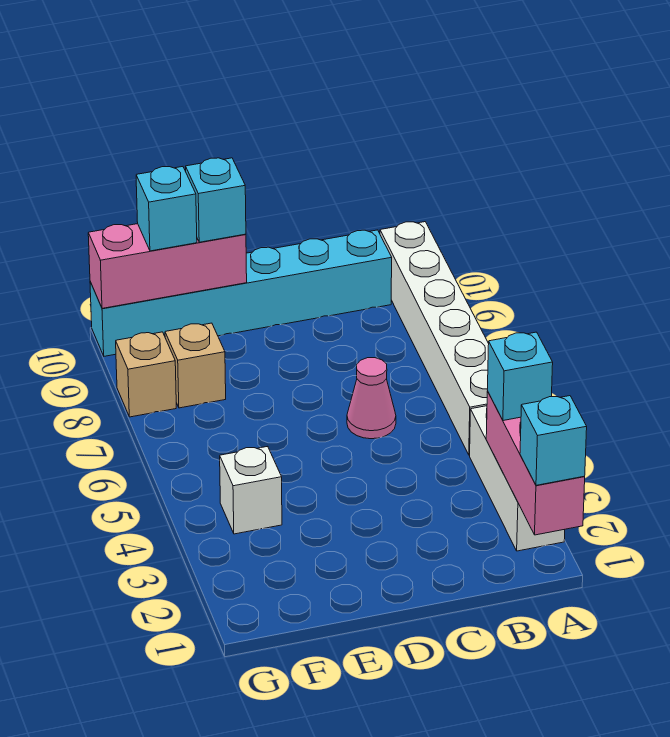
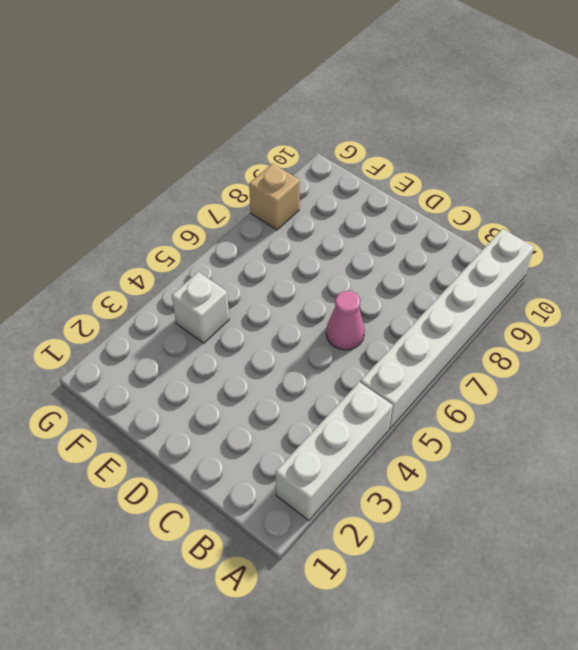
none -> cyan brick B10:G10 level 1
none -> tan brick F8 level 1
none -> pink brick A1:A3 level 2

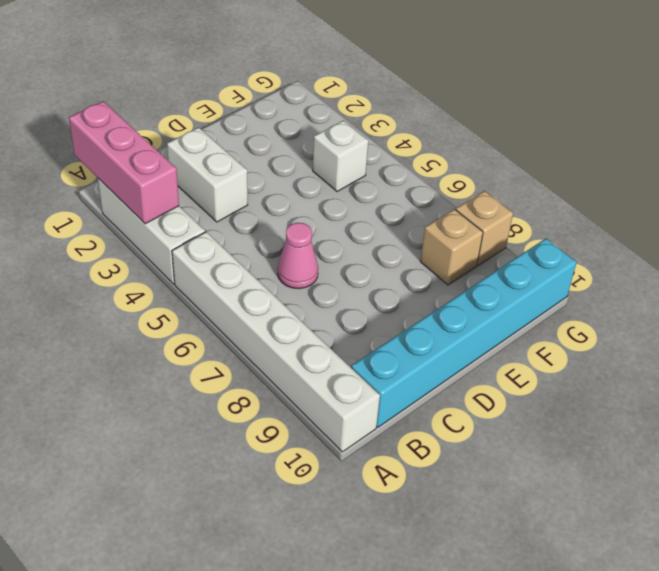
white brick C2:C3 level 1 -> none
none -> pink brick E10:G10 level 2
none -> cyan brick A1 level 3
none -> cyan brick A3 level 3

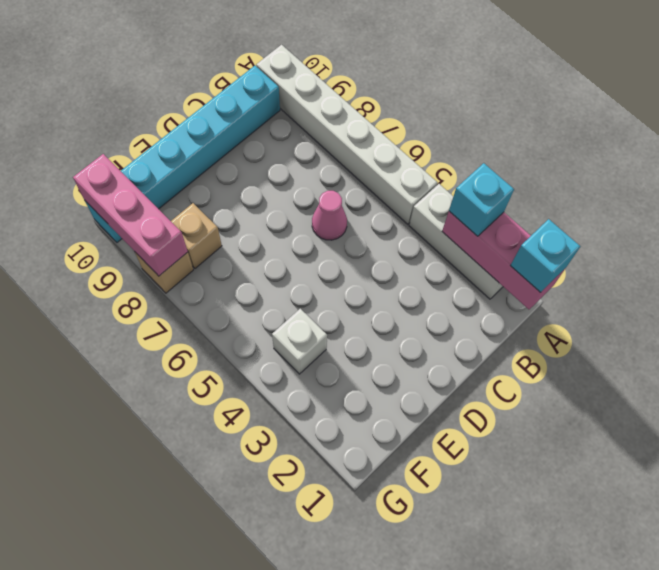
pink brick G8:G10 level 2 -> pink brick E10:G10 level 2
none -> cyan brick E10 level 3
none -> cyan brick F10 level 3

